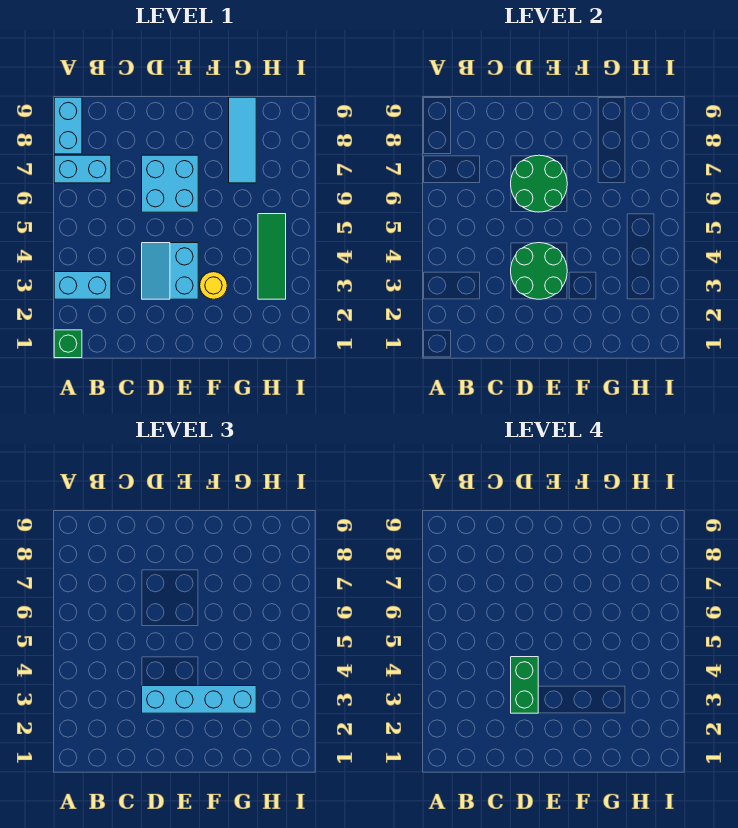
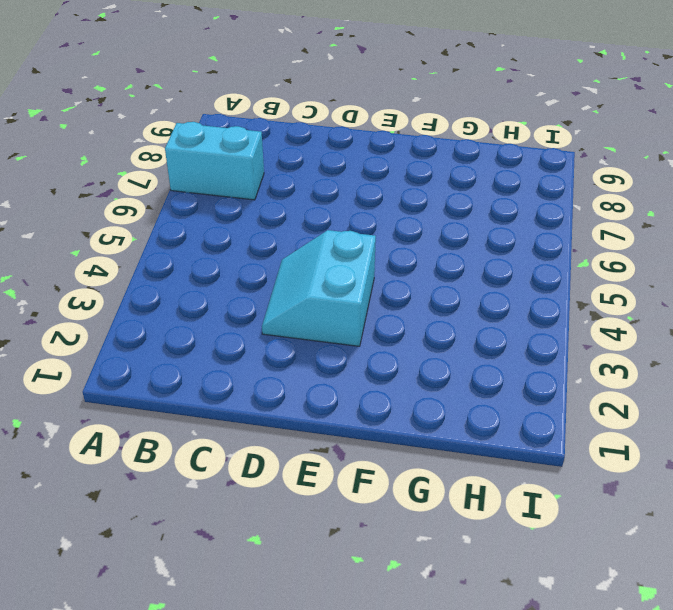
none -> green brick A1 level 1
none -> cyan brick A3:B3 level 1
none -> cyan brick A8:A9 level 1

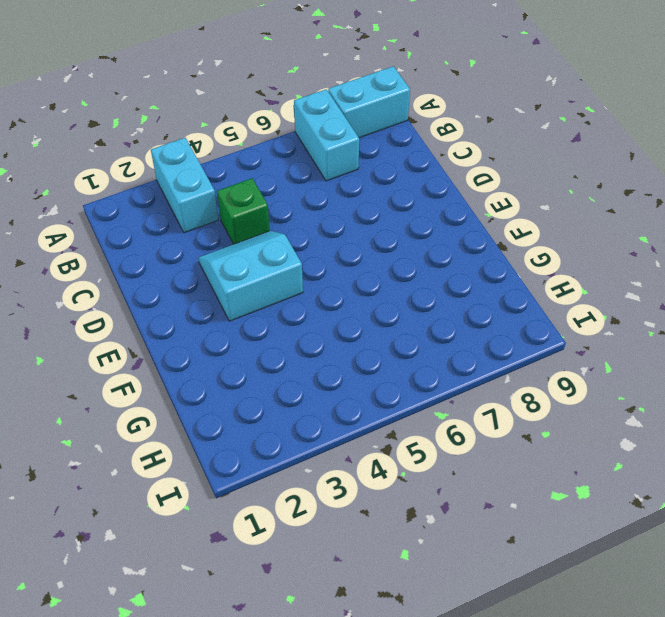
green brick C4 level 1 -> green brick A1 level 1
none -> cyan brick D6:E7 level 1
none -> yellow round brick F3 level 1
none -> cyan tile G7:G9 level 1

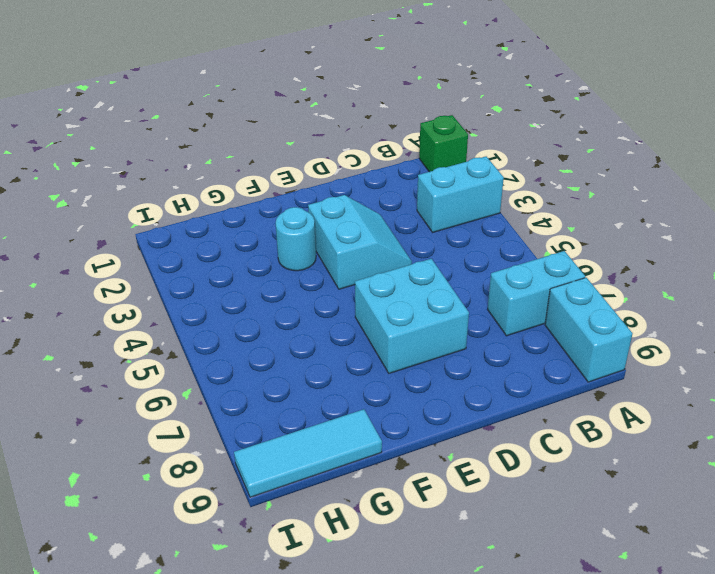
cyan round brick F3 level 1 -> yellow round brick F3 level 1
cyan tile G9:I9 level 1 -> cyan tile G7:G9 level 1
none -> green tile H3:H5 level 1
none -> green round brick D3:E4 level 2
none -> green round brick D6:E7 level 2

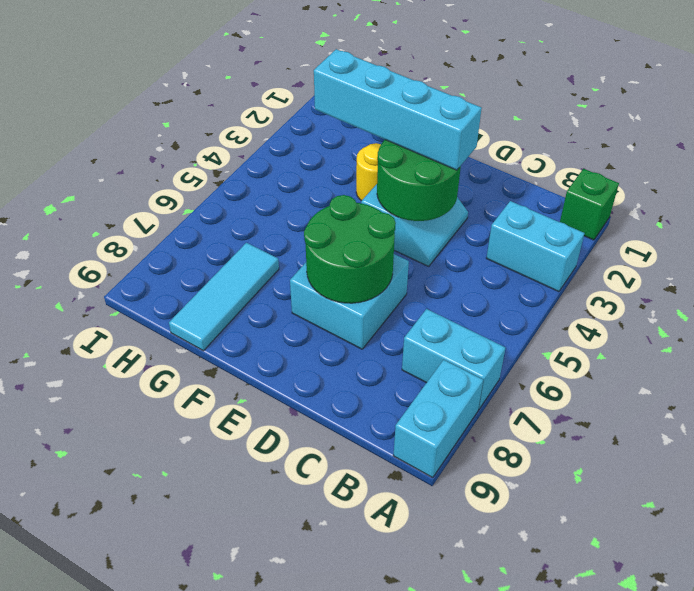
none -> green tile H3:H5 level 1
none -> green brick D3:D4 level 4

